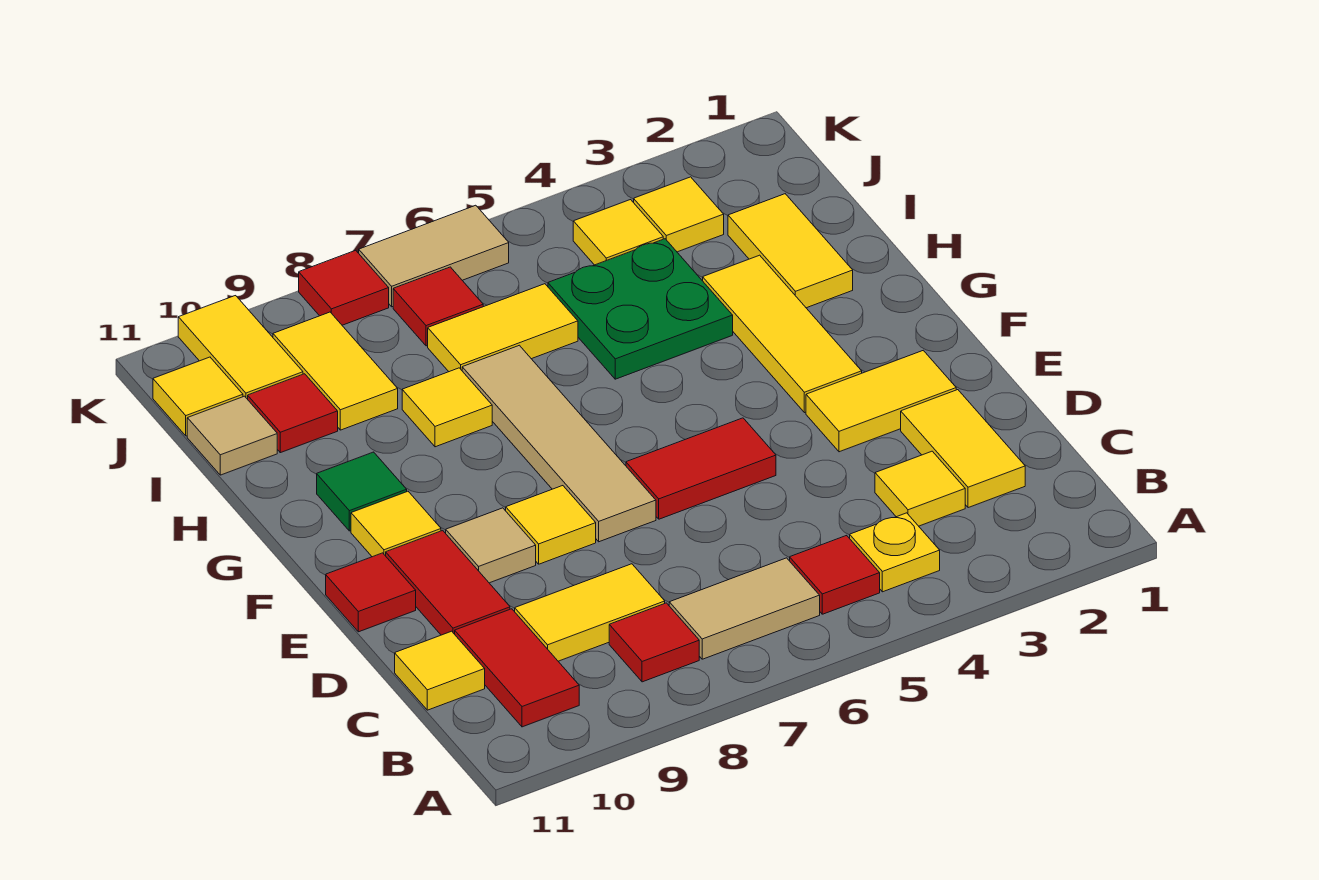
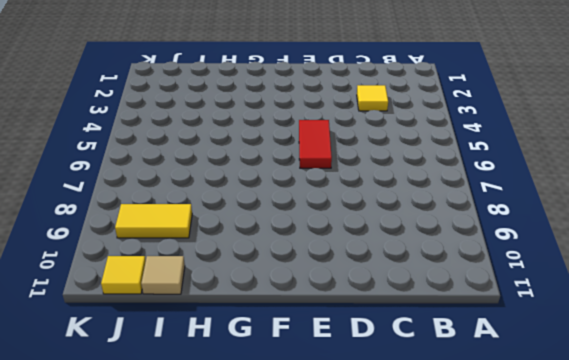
none -> yellow plate B4 level 1
none -> red tile B5 level 1
none -> tan tile B6:B7 level 1
none -> red tile B8 level 1

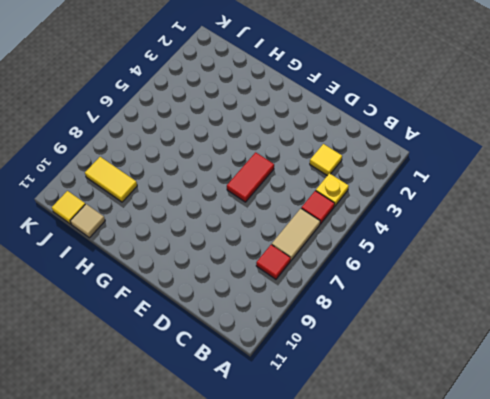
none -> red tile B10:C10 level 1
none -> yellow tile C2:D2 level 1
none -> yellow tile C8:C9 level 1
none -> yellow tile C11 level 1

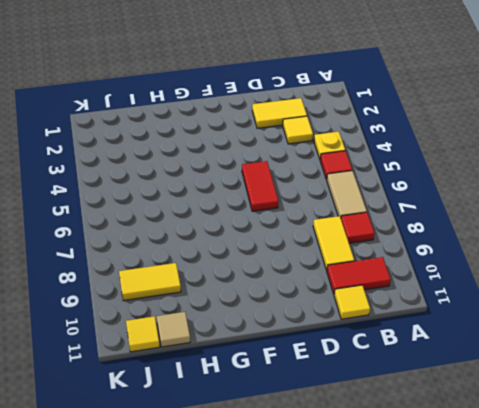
none -> red tile D10:E10 level 1
none -> yellow tile E2:E3 level 1
none -> tan tile E7:H7 level 1
none -> yellow tile E8 level 1

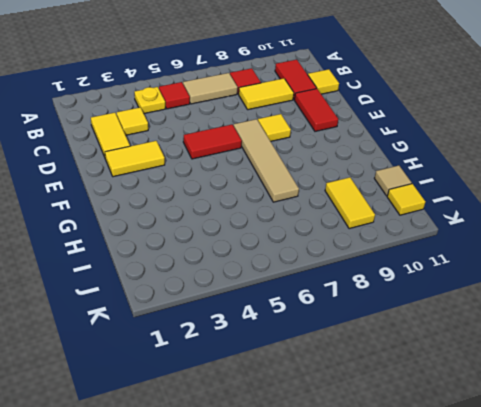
none -> tan tile E9 level 1
none -> red tile E11 level 1
none -> yellow tile F3:H3 level 1
none -> yellow tile F10 level 1

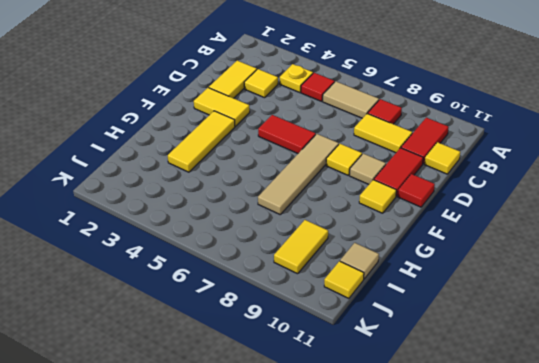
none -> green tile G10 level 1
none -> yellow tile H2:I2 level 1
none -> green plate H4:I5 level 1
none -> yellow tile H8 level 1

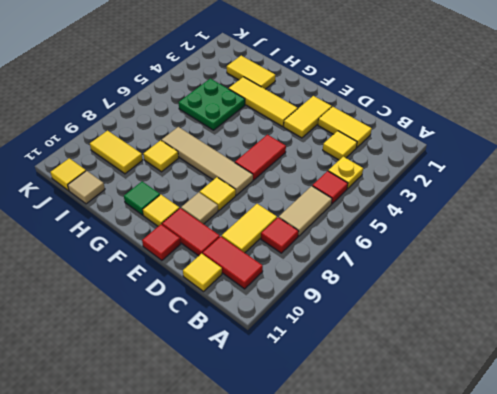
none -> yellow tile I6:I7 level 1
none -> red tile I10 level 1
none -> yellow tile J3 level 1
none -> yellow tile J4 level 1

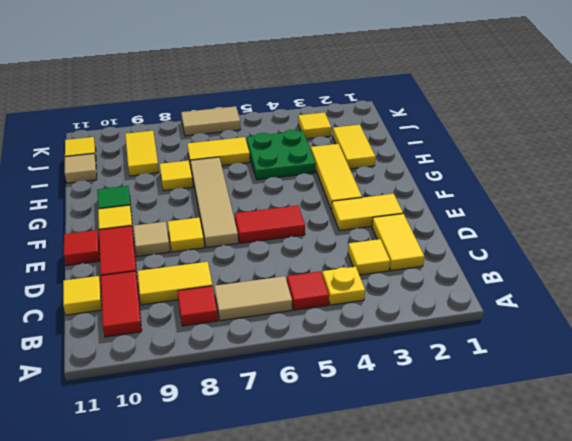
none -> red tile I10 level 1
none -> yellow tile J4 level 1
none -> red tile J7 level 1
none -> yellow tile J10:K10 level 1

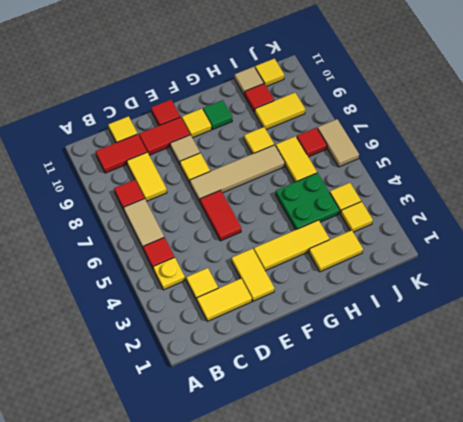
none -> yellow tile J10:K10 level 1
none -> red tile K8 level 1

